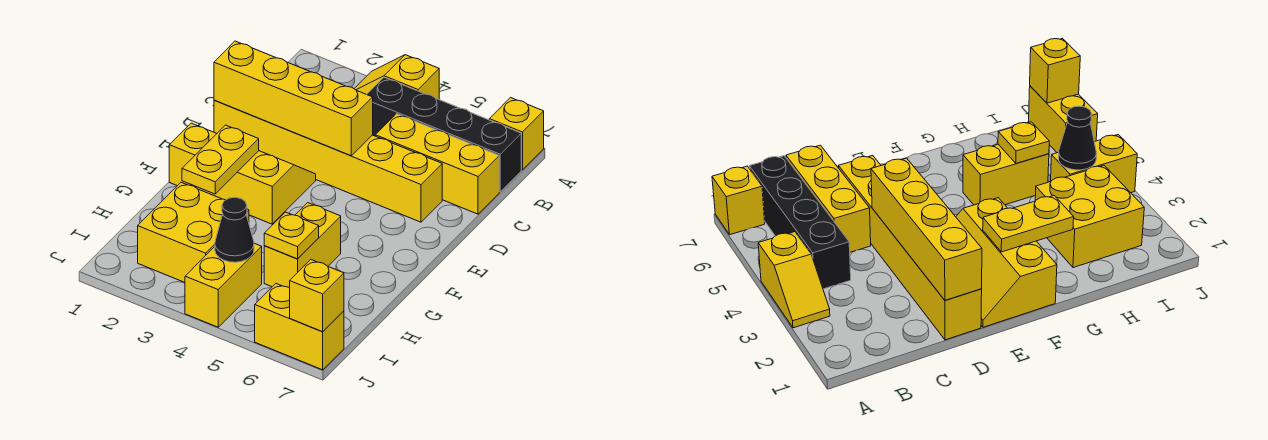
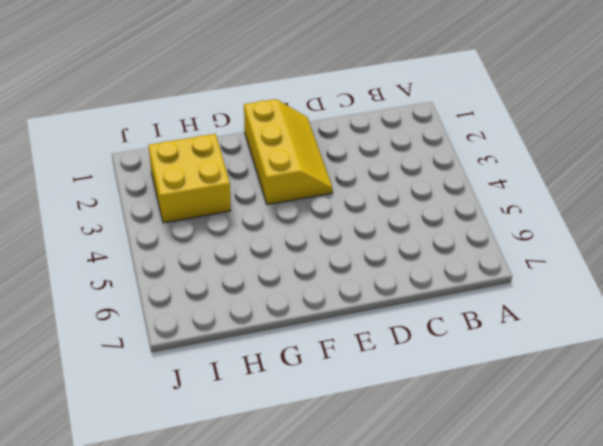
none -> yellow slope A3:A4 level 1 top 4
none -> yellow brick A7 level 1
none -> black brick B4:B7 level 1

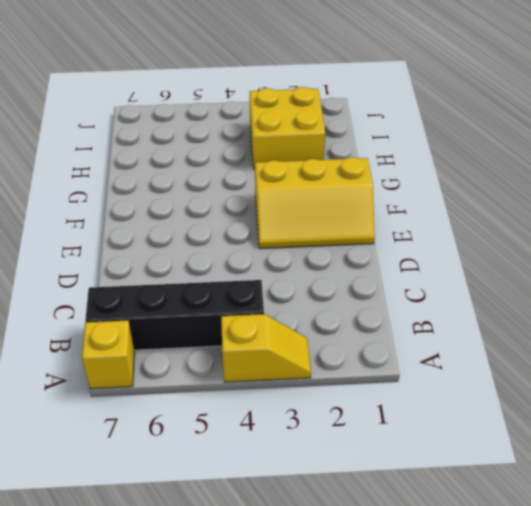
none -> yellow brick C5:C7 level 1
none -> yellow brick D1:D6 level 1
none -> yellow brick G5:H5 level 1

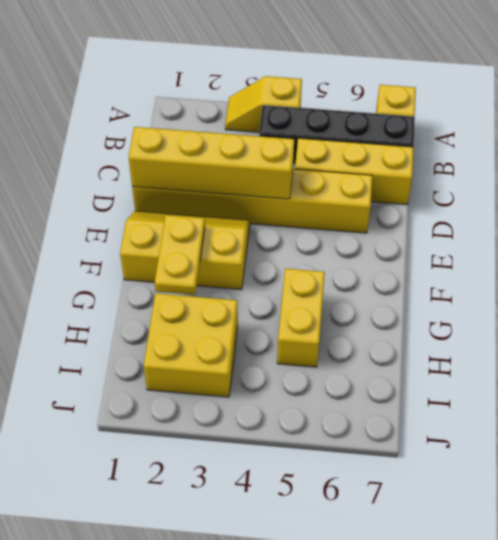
none -> yellow brick I4:J4 level 1
none -> yellow brick J6:J7 level 1
none -> yellow plate H5 level 2

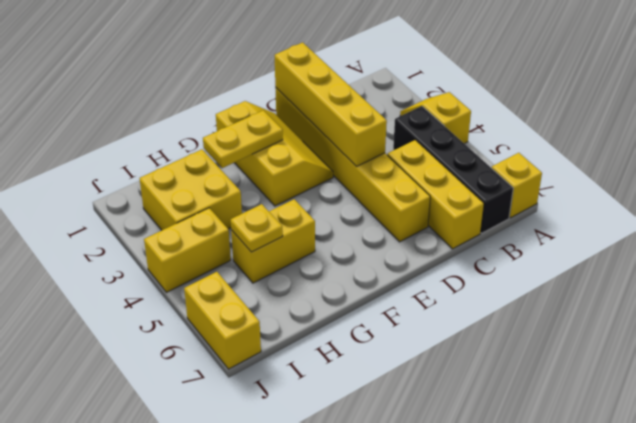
none -> black cone I4 level 2
none -> yellow brick J7 level 2

